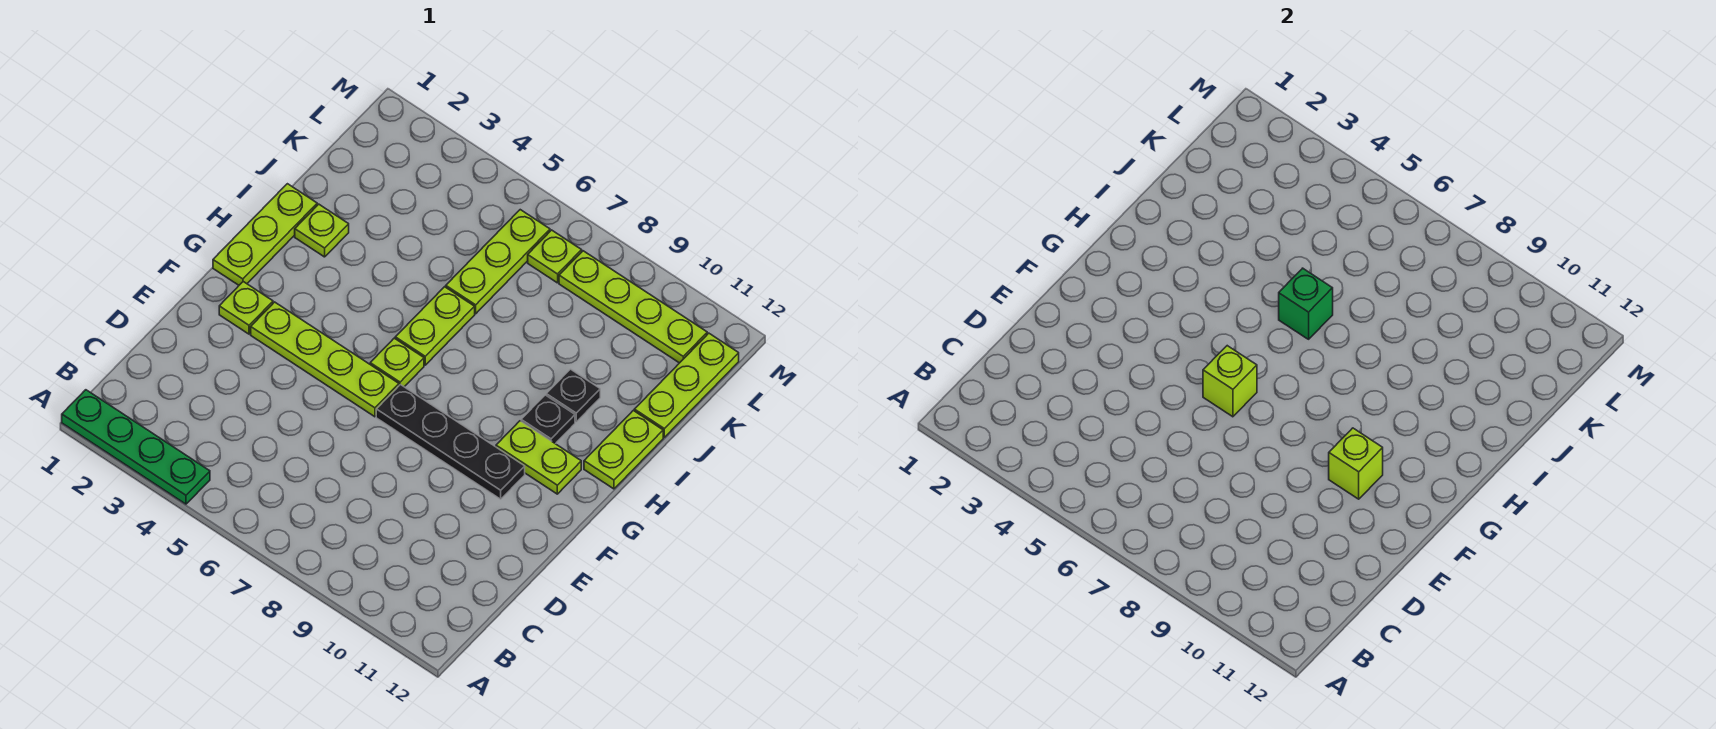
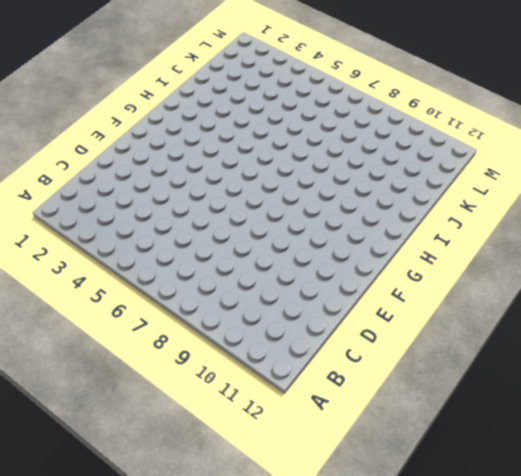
none -> green plate A1:A4 level 1
none -> lime plate F2 level 1
none -> lime plate F3:F6 level 1

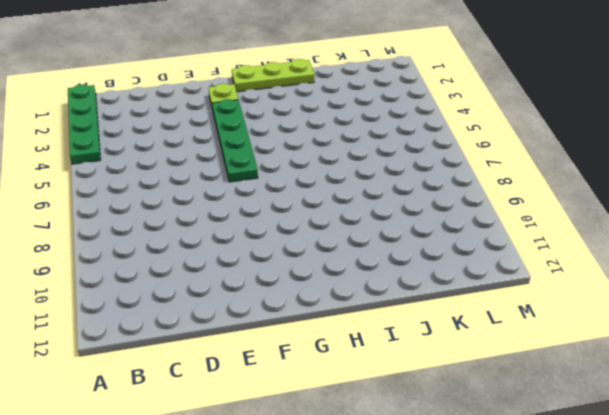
green plate F3:F6 level 1 -> lime plate F3:F6 level 1
none -> black plate F7:F10 level 1
none -> lime plate G6 level 1
none -> lime plate G10:G11 level 1

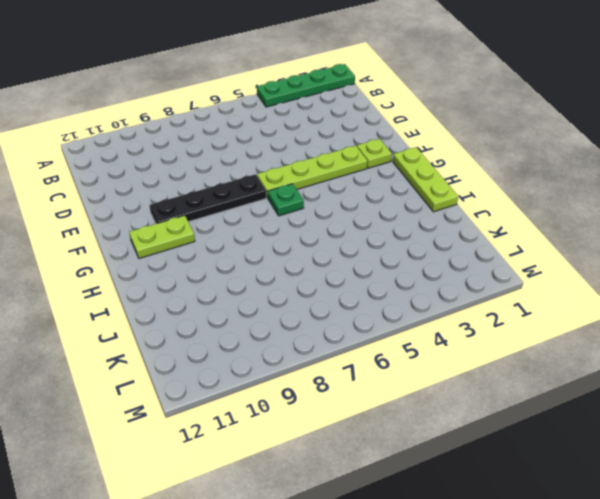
green plate G6 level 1 -> lime plate G6 level 1
none -> lime plate H6:I6 level 1
none -> black plate H10 level 1
none -> lime plate H12:I12 level 1

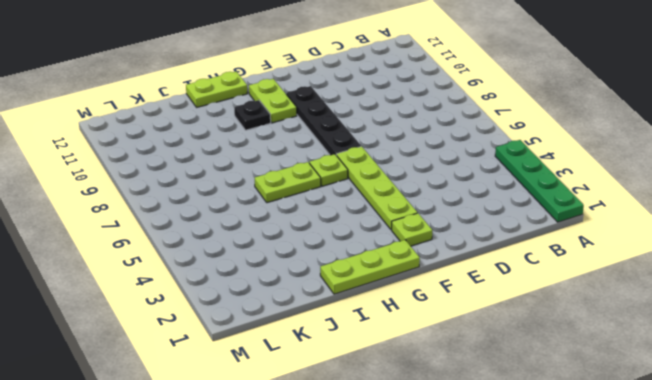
none -> lime plate I2 level 1
none -> black plate I10 level 1
none -> lime plate J6:L6 level 1

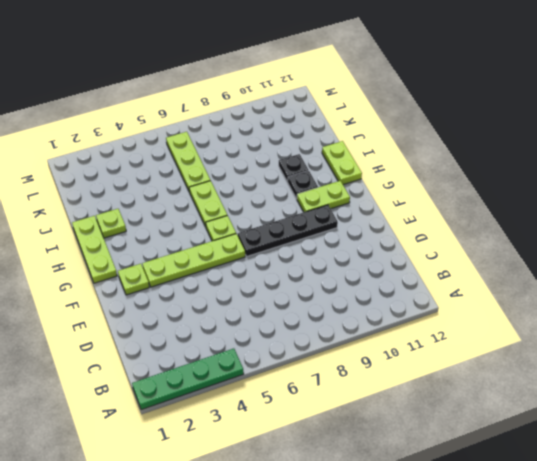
none -> lime plate J12:L12 level 1
none -> lime plate L7 level 1
none -> lime plate L8:L11 level 1

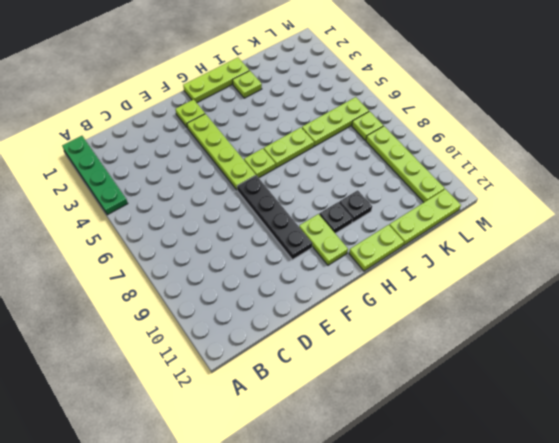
none -> lime brick F6 level 2
none -> lime brick F10 level 2
none -> green brick I6 level 2

